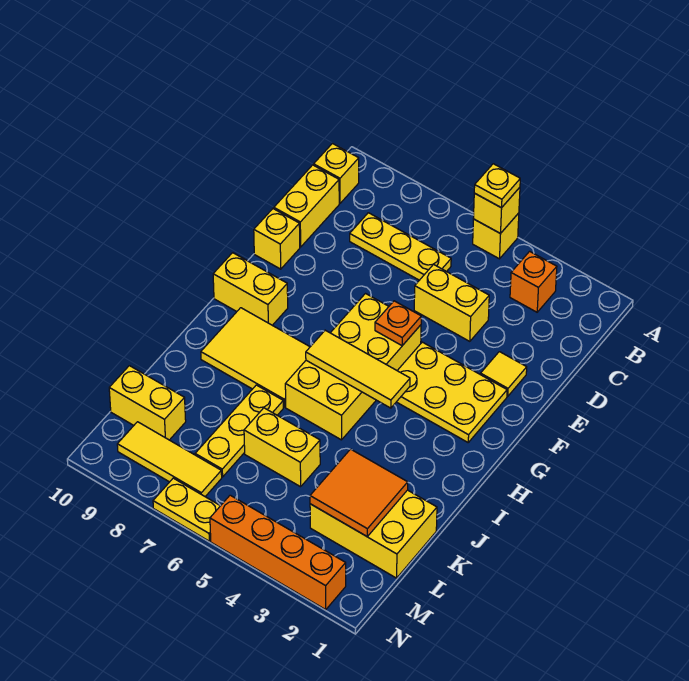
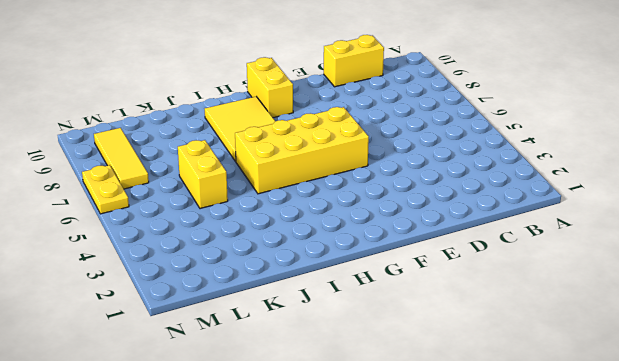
none -> yellow brick A5 level 1
none -> orange brick B3 level 1
none -> yellow brick B10 level 1

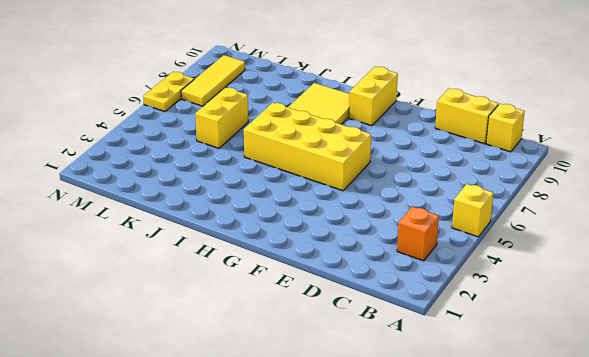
none -> yellow plate C6:C8 level 1
none -> yellow brick D4:D5 level 1
none -> yellow tile E2 level 1

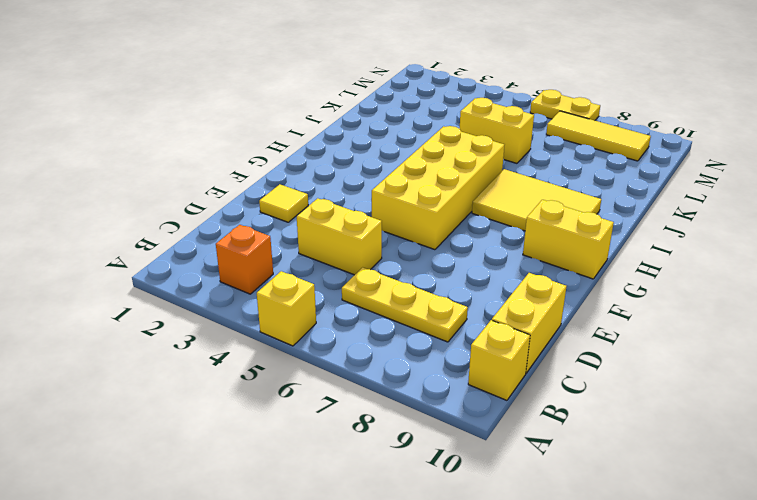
none -> yellow brick E10 level 1
none -> yellow plate F2:G4 level 1
none -> yellow plate J7:L7 level 1

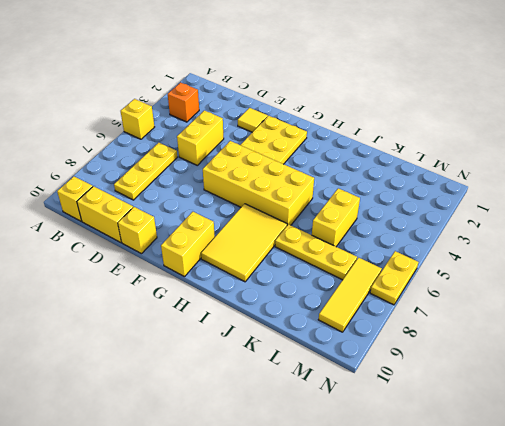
none -> yellow brick K1:L3 level 1
none -> yellow brick L9:L10 level 1
none -> orange brick N2:N5 level 1

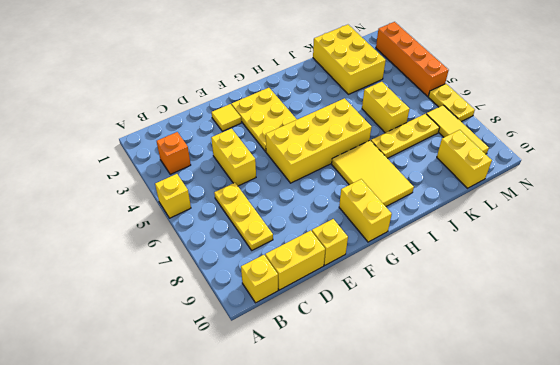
none -> yellow brick A5 level 2
none -> orange plate F5 level 2
none -> yellow tile H4:H6 level 2

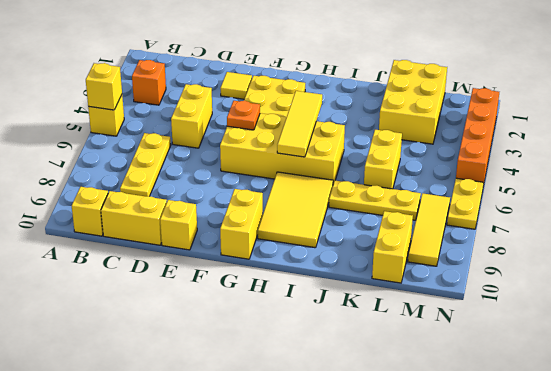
none -> orange tile K2:L3 level 2
none -> yellow plate A5 level 3

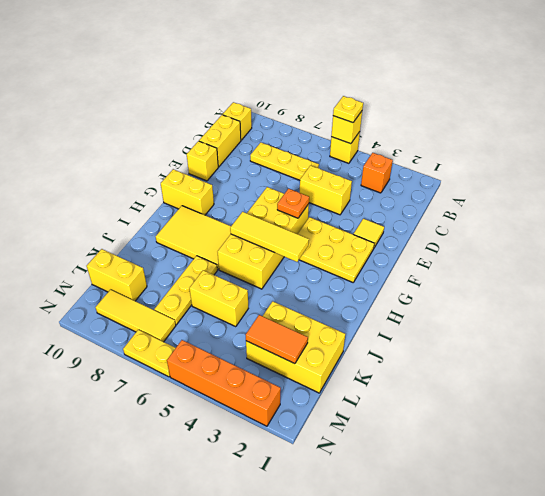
orange tile L2:L3 level 2 -> orange tile K2:L3 level 2

